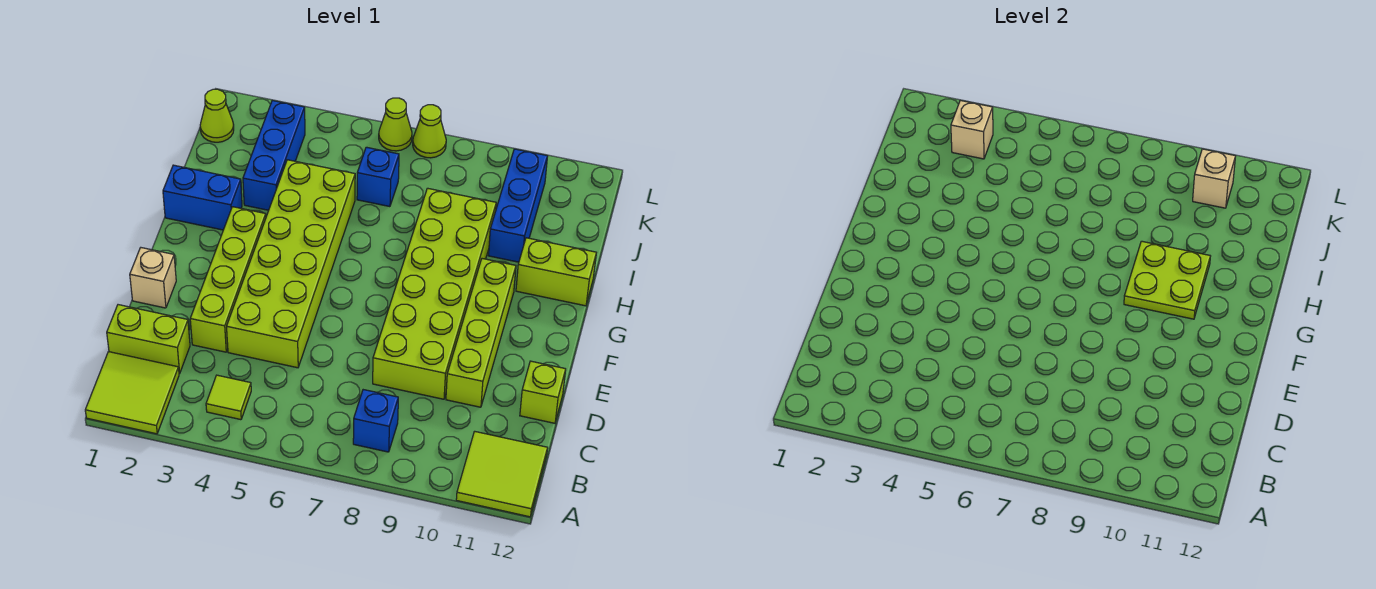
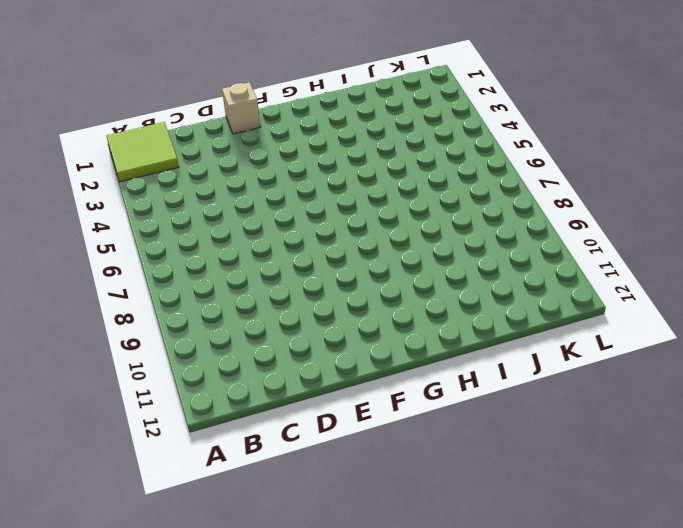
none -> lime tile A11:B12 level 1
none -> lime tile B4 level 1
none -> blue brick B8 level 1

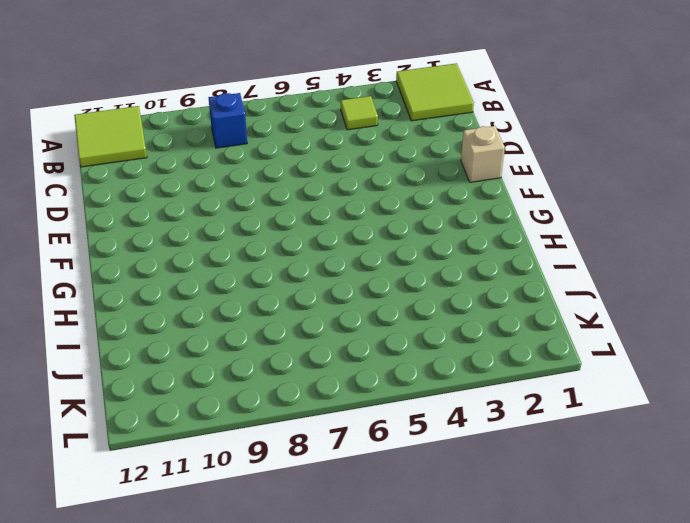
none -> lime brick C1:C2 level 1
none -> lime brick D3:G3 level 1
none -> lime brick D4:I5 level 1

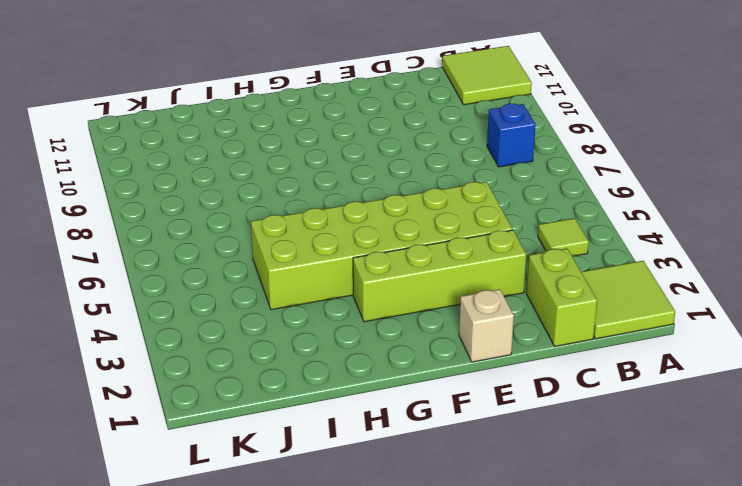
none -> lime brick D8:I9 level 1
none -> lime brick D10:G10 level 1
none -> lime brick D12 level 1

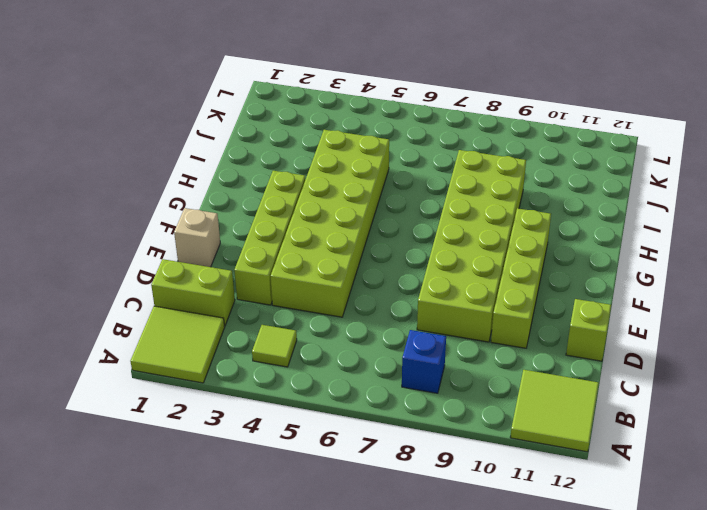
none -> blue brick H1:H2 level 1
none -> lime brick H11:H12 level 1
none -> blue brick I3:K3 level 1

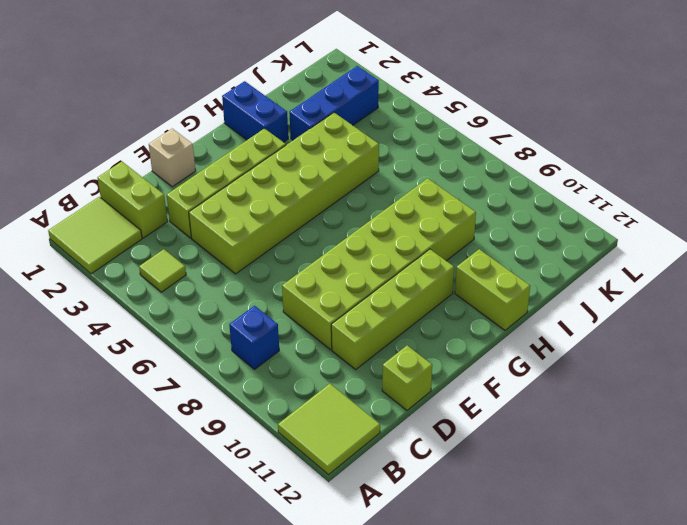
none -> blue brick I10:K10 level 1
none -> blue brick J6 level 1
none -> lime cone K1 level 1

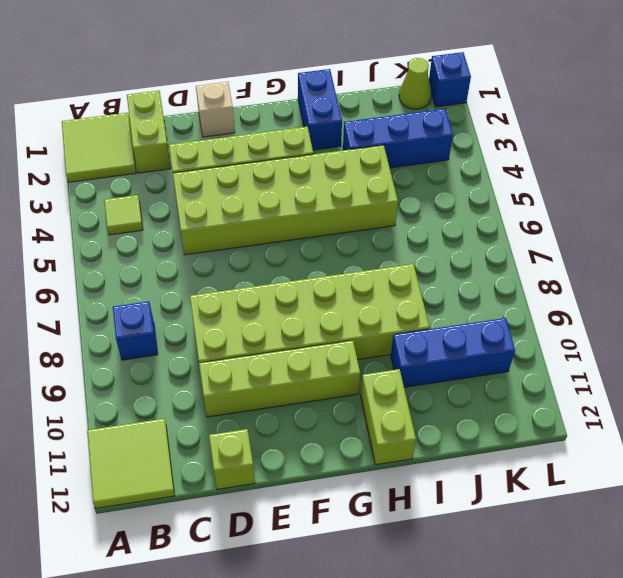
blue brick L1 level 1 -> blue brick J6 level 1
none -> lime cone L6 level 1
none -> lime cone L7 level 1
none -> lime plate G9:H10 level 2

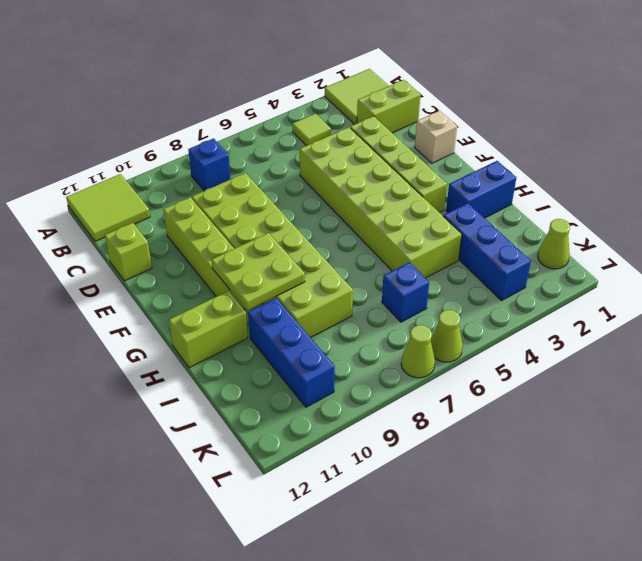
none -> tan brick K3 level 2
none -> tan brick K10 level 2

